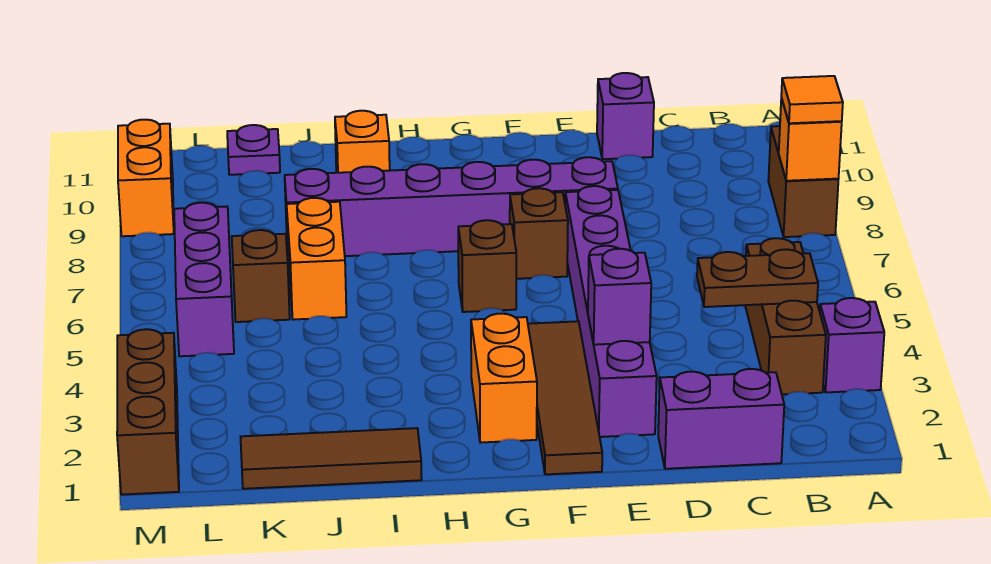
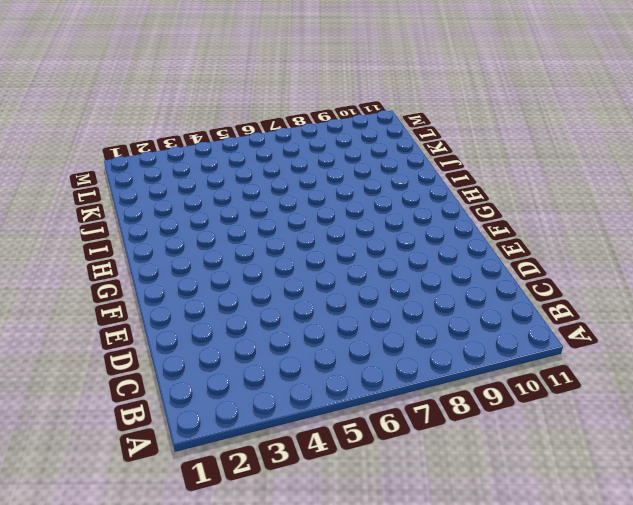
none -> purple brick A3 level 1
none -> brown brick A8:A9 level 1
none -> brown brick B3:B5 level 1

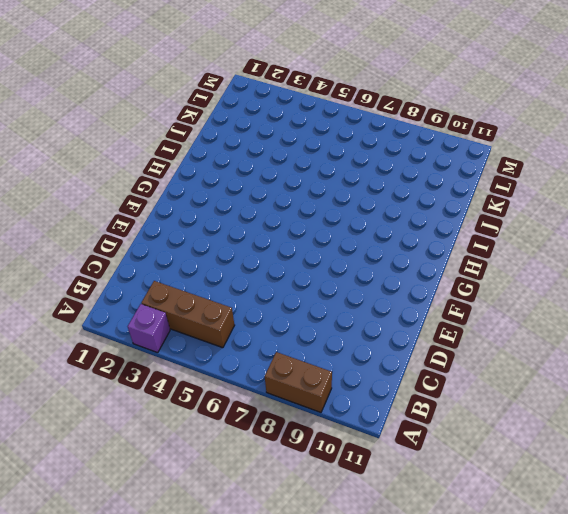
none -> purple brick C1:D1 level 1
none -> purple brick D11 level 1
none -> purple brick E2:E7 level 1

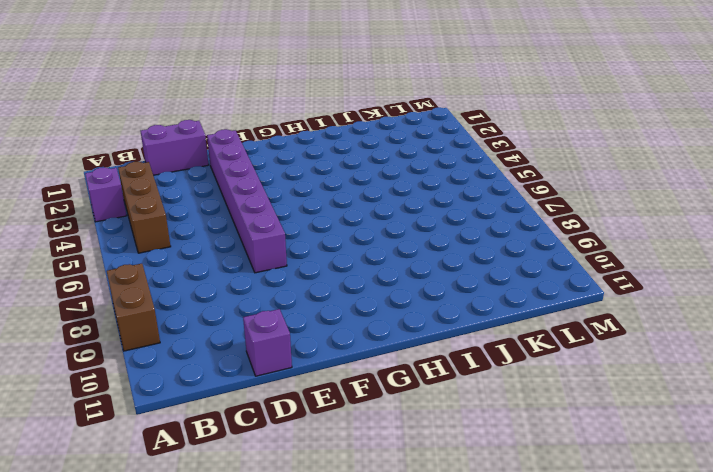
none -> purple brick E8:J8 level 1
none -> brown tile F1:F4 level 1
none -> brown brick F7 level 1

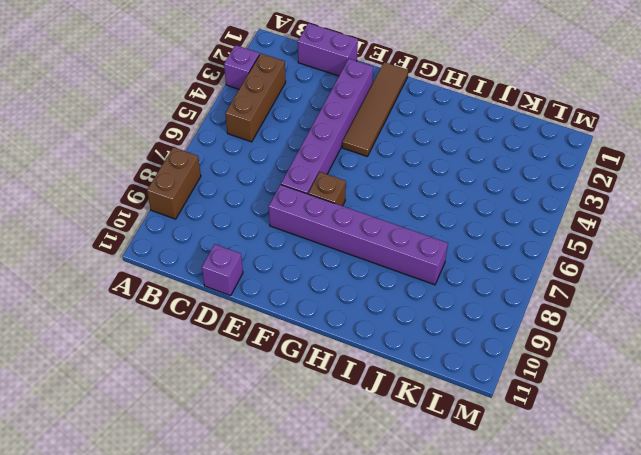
none -> orange brick G2:G3 level 1
none -> brown brick G6 level 1
none -> brown tile I1:K1 level 1

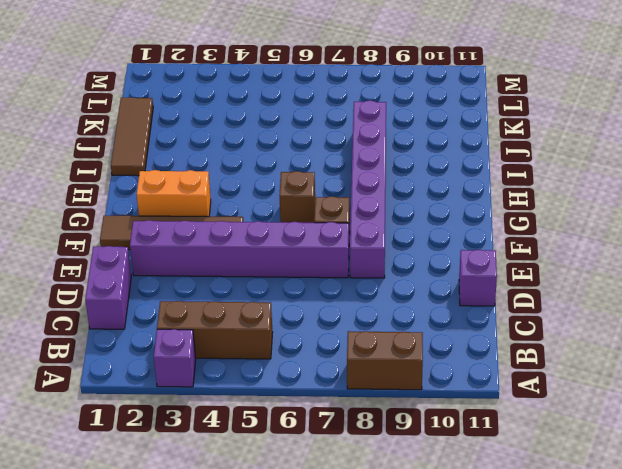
none -> orange brick I10 level 1
none -> orange brick J6:J7 level 1
none -> brown brick K6 level 1

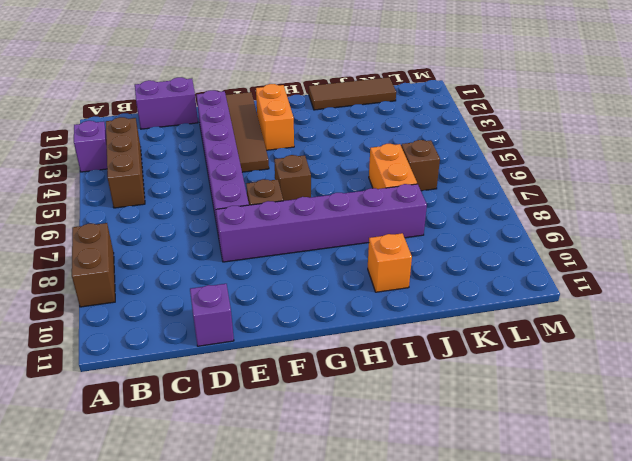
none -> purple plate K11 level 1
none -> purple brick L5:L7 level 1
none -> brown brick M1:M3 level 1

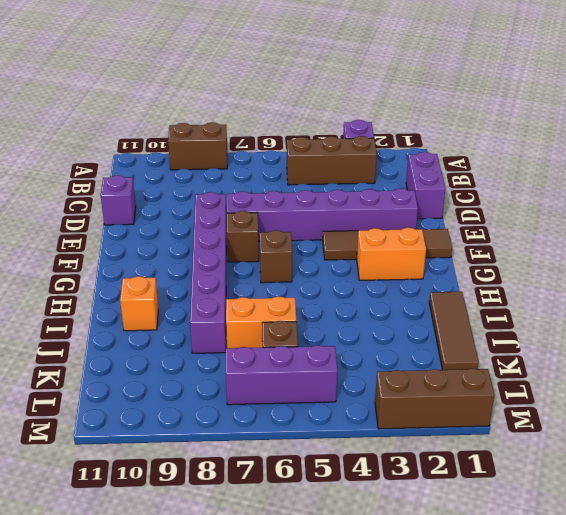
none -> purple plate K11 level 1
none -> orange brick M9:M10 level 1
none -> orange brick A8 level 2

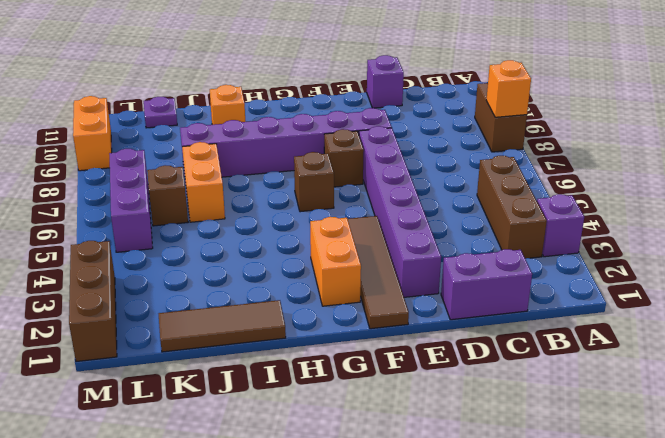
none -> brown plate B4:C4 level 2
none -> purple brick E3 level 2
none -> orange tile A8 level 3

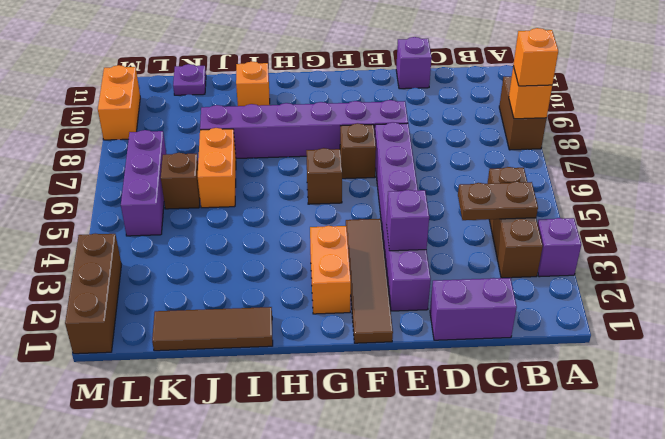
orange brick A8 level 3 -> orange tile A8 level 3

